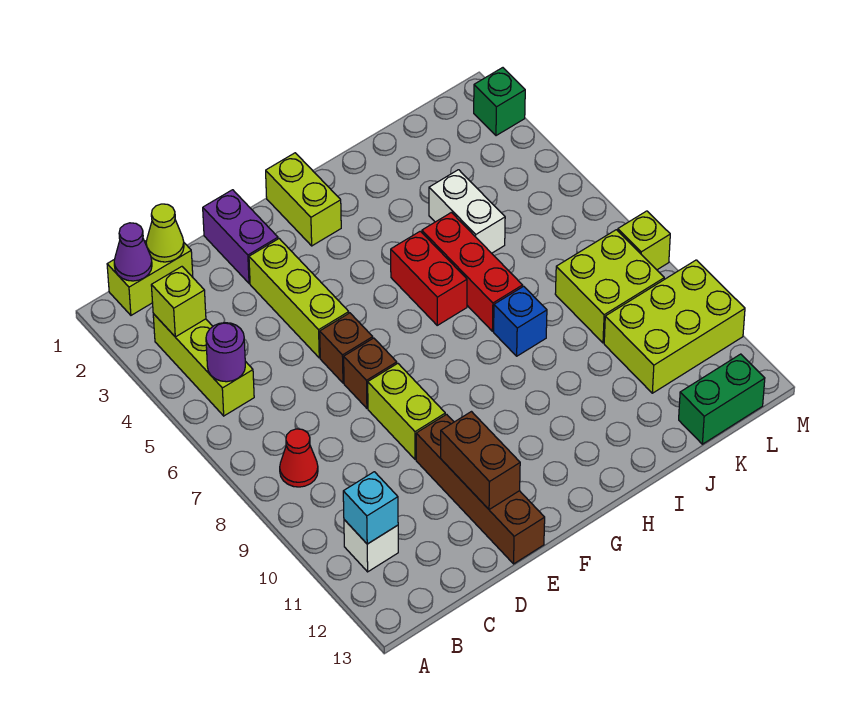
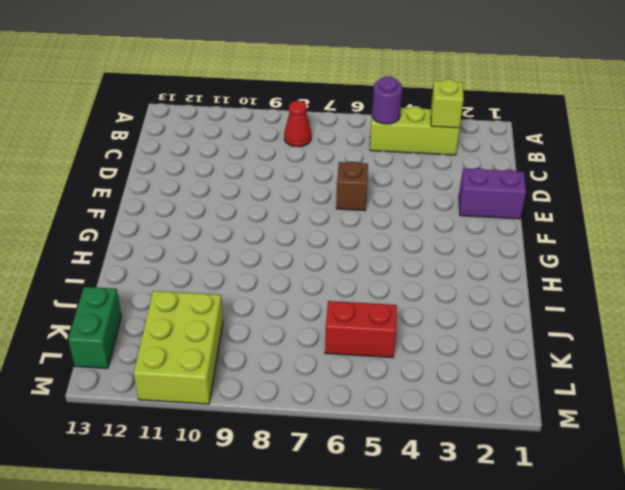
red brick K5:K6 level 1 -> red brick H5:H6 level 1
none -> lime brick B1:C1 level 1
none -> white brick B11 level 1
none -> lime brick E3:E5 level 1

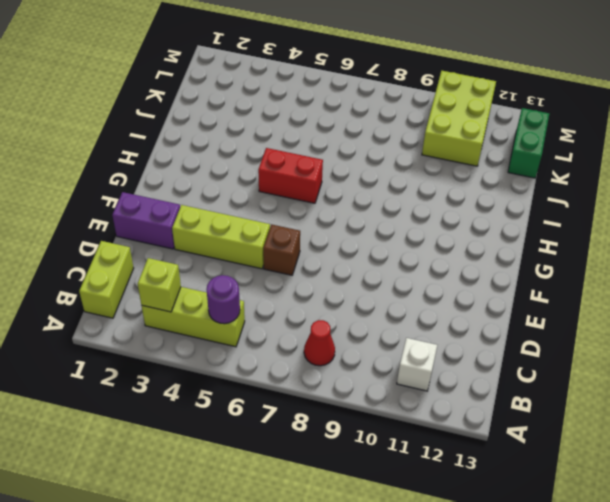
none -> brown brick E7 level 1
none -> lime brick E8:E9 level 1
none -> brown brick E10:E13 level 1

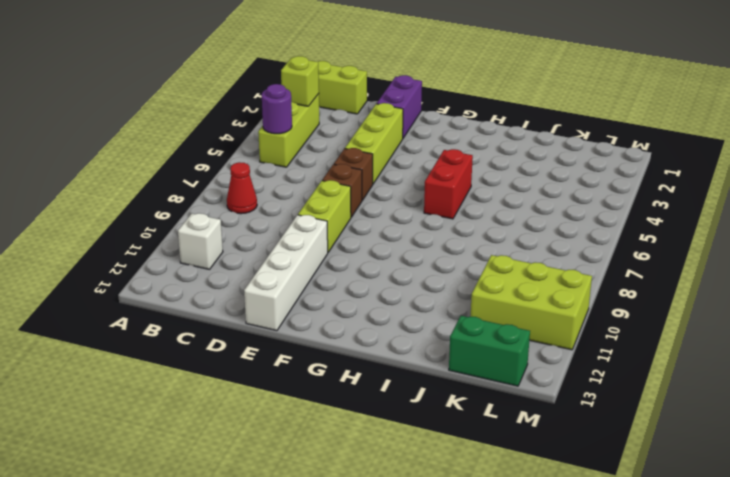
white brick E10:E13 level 1 -> brown brick E10:E13 level 1
none -> lime brick G1:G2 level 1
none -> red brick I5:I7 level 1
none -> blue brick I8 level 1

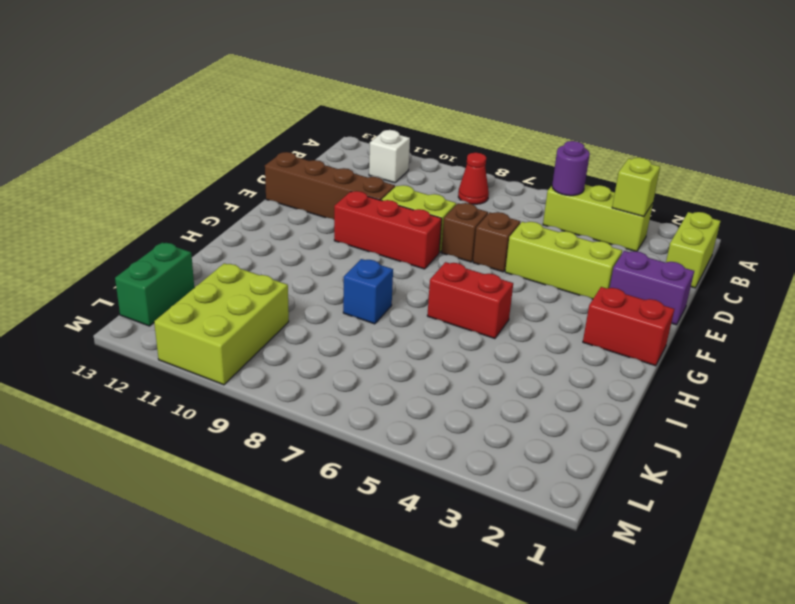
red brick F8:F10 level 1 -> red brick I5:I7 level 1
red brick G1:G2 level 1 -> lime brick G1:G2 level 1
none -> white brick J4:J5 level 1
none -> lime brick K8:L9 level 1
none -> green brick M2 level 1

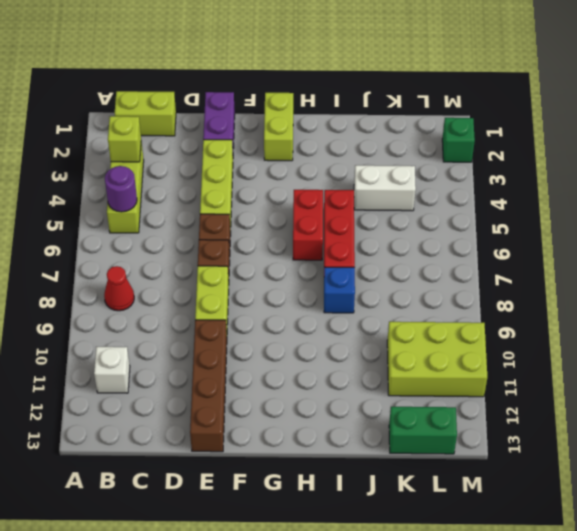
white brick J4:K4 level 1 -> white brick J4:J5 level 1
none -> lime brick K8:L9 level 1
none -> lime brick M8 level 1
none -> purple cone B1 level 2

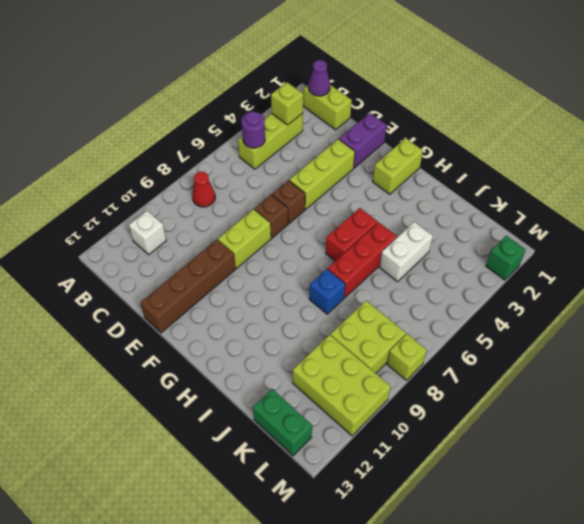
none -> cyan brick B11 level 2
none -> lime cone C1 level 2
none -> brown brick E11:E12 level 2

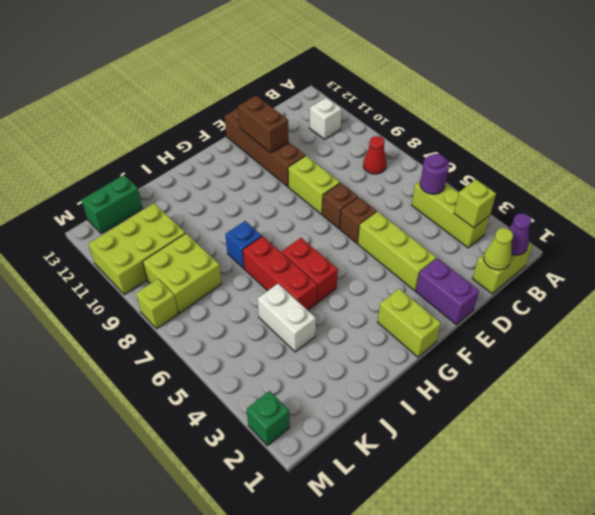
none -> cyan brick B11 level 2

